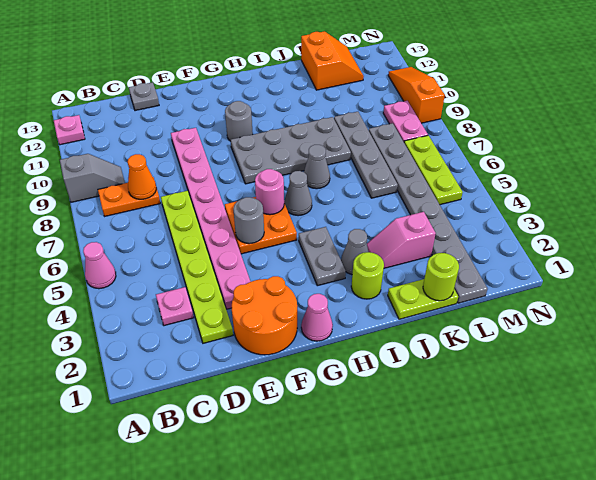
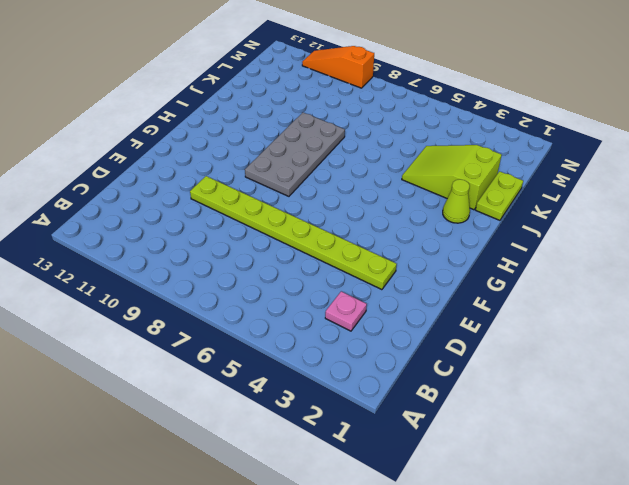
lime plate E3:E10 level 1 -> pink plate E3:E10 level 1
lime cone I2 level 1 -> lime round brick I2 level 1
lime slope J2:K4 level 1 top 2 -> pink slope J3:K3 level 1 top K
none -> pink cone A5 level 1
none -> grey slope A9:B9 level 1 top A
none -> pink plate A12 level 1
none -> orange plate B8:C8 level 1

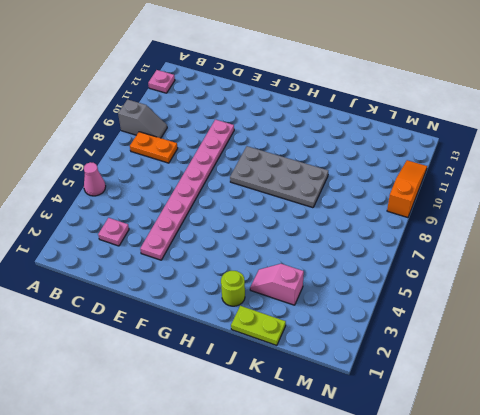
none -> lime plate D2:D7 level 1
none -> grey plate D13 level 1
none -> orange round brick E1:F2 level 1
none -> orange plate F5:G6 level 1

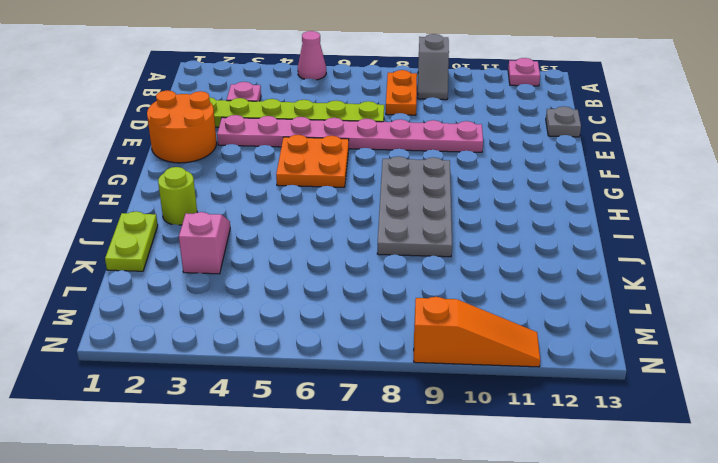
none -> pink cone G1 level 1
none -> grey round brick G10 level 1
none -> grey plate H3:H4 level 1
none -> grey cone H6 level 1

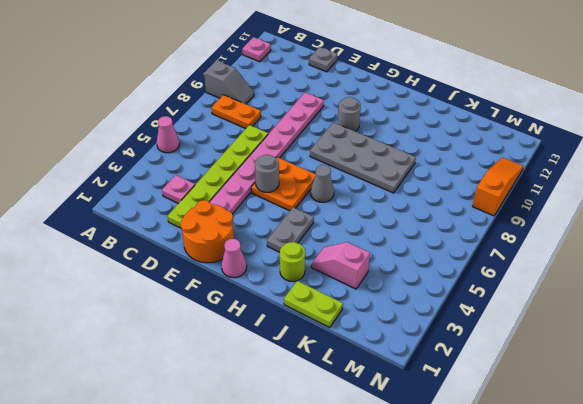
none -> grey cone I3 level 1
none -> grey cone I7 level 1
none -> grey plate K6:K9 level 1
none -> orange slope K12:L13 level 1 top K

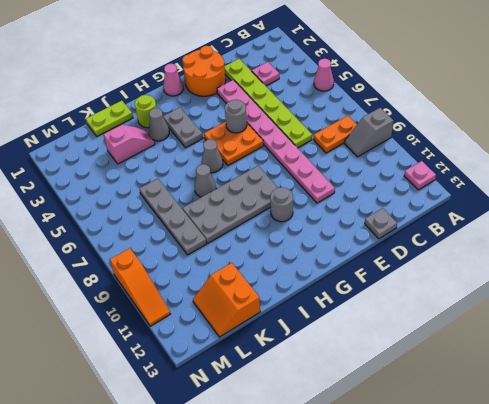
none -> grey plate L1:L8 level 1
none -> lime plate M5:M7 level 1
none -> pink plate M8:M9 level 1
none -> orange cone C8 level 2

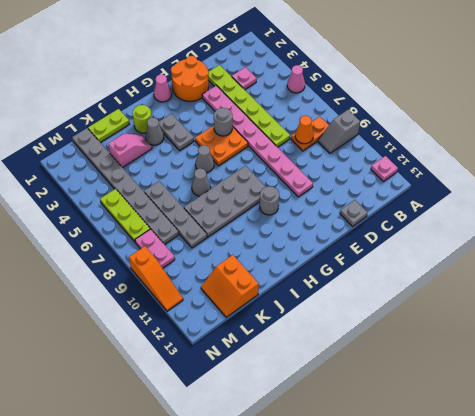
none -> pink round brick G6 level 2
none -> lime round brick K1 level 2

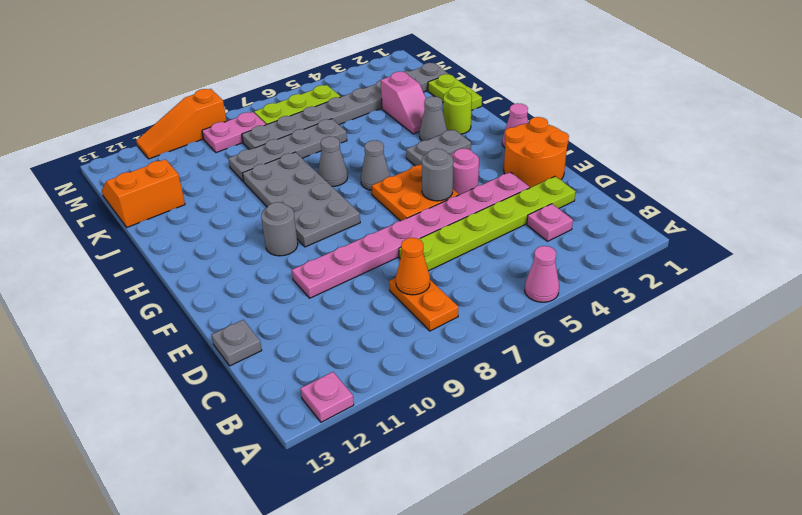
pink round brick F4 level 1 -> pink round brick G6 level 2
none -> grey slope A9:B9 level 1 top A
none -> lime round brick K1 level 2

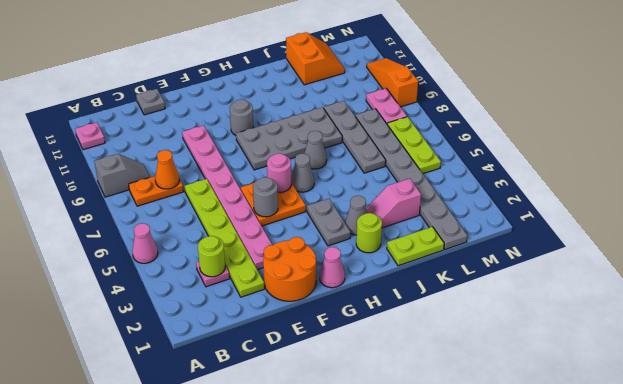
lime round brick C3 level 2 -> lime round brick K1 level 2

